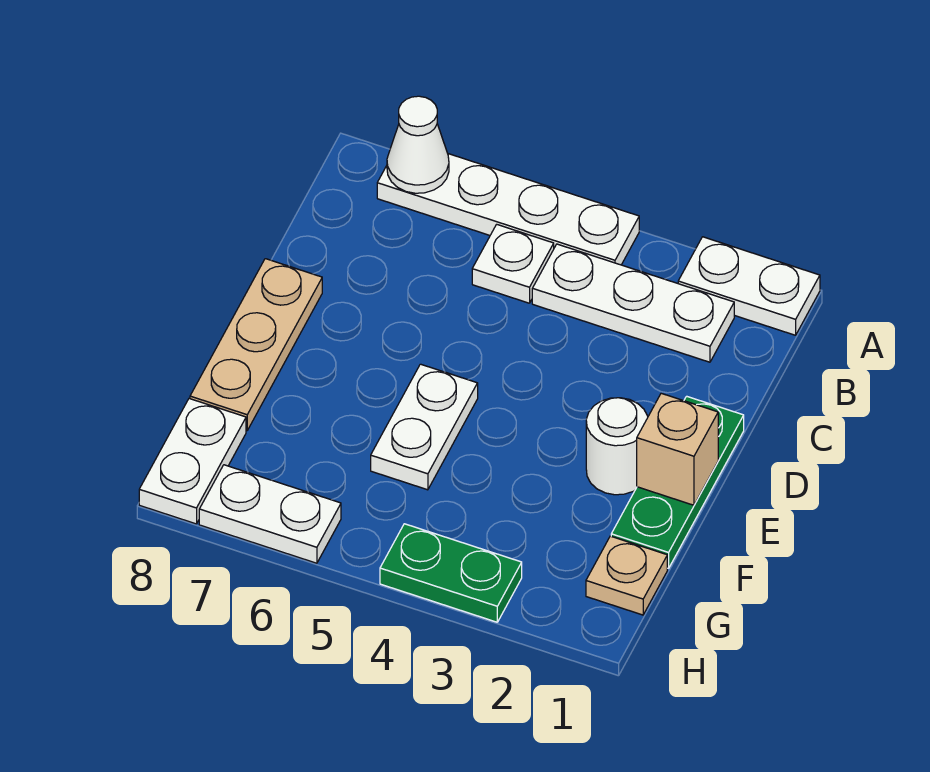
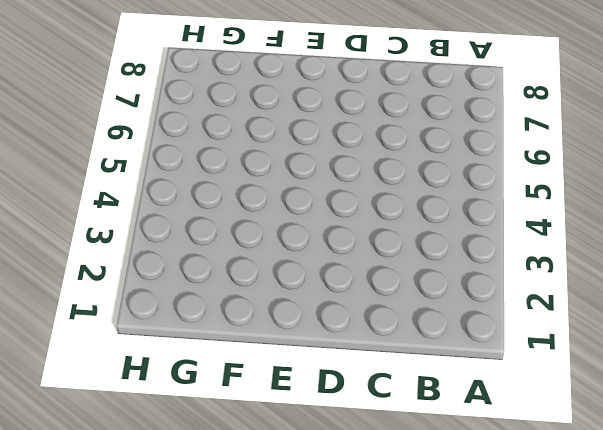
none -> white plate A1:A2 level 1
none -> white plate A4:A7 level 1
none -> white plate B2:B4 level 1

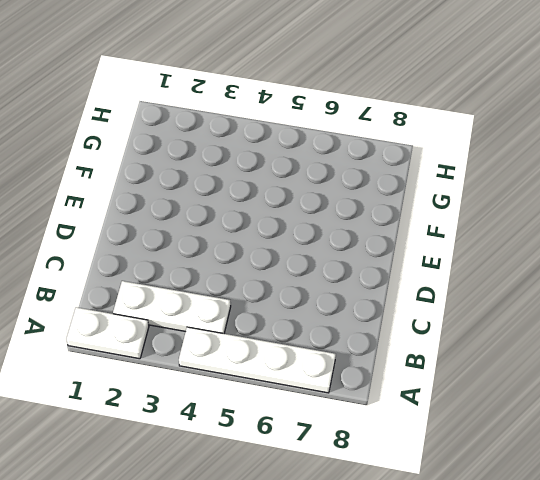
none -> white plate B5 level 1
none -> green plate D1:F1 level 1
none -> tan plate D8:F8 level 1

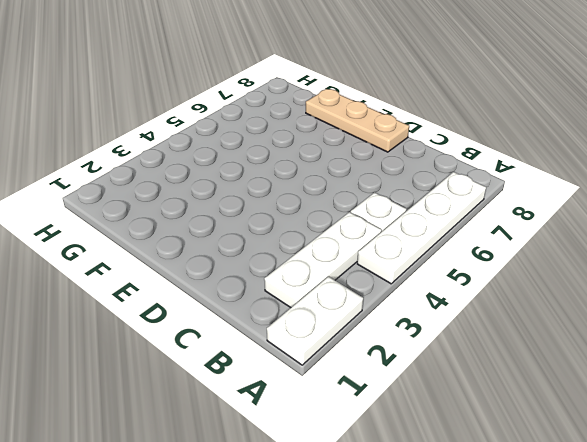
none -> green plate D1:F1 level 1
none -> white round brick E2 level 1
none -> white plate E5:F5 level 1

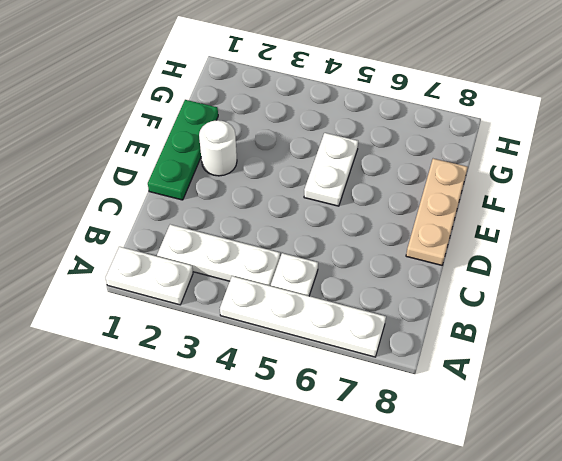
none -> tan plate G1 level 1
none -> white plate G8:H8 level 1
none -> green plate H3:H4 level 1

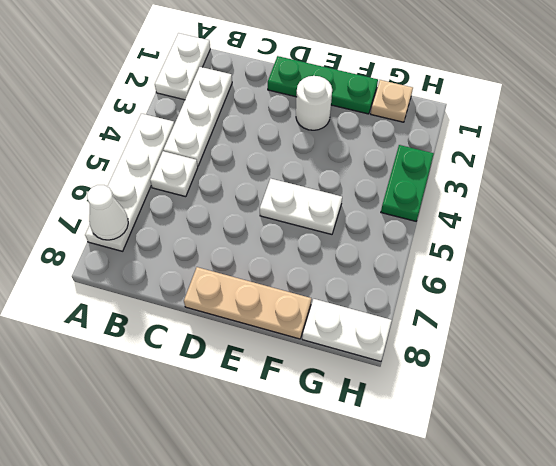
none -> white plate H6:H7 level 1
none -> tan brick E1 level 2

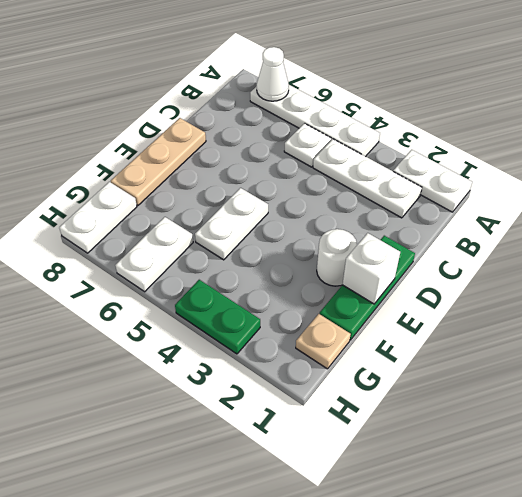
white brick E1 level 2 -> tan brick E1 level 2
white plate G6:H6 level 1 -> white plate H6:H7 level 1

